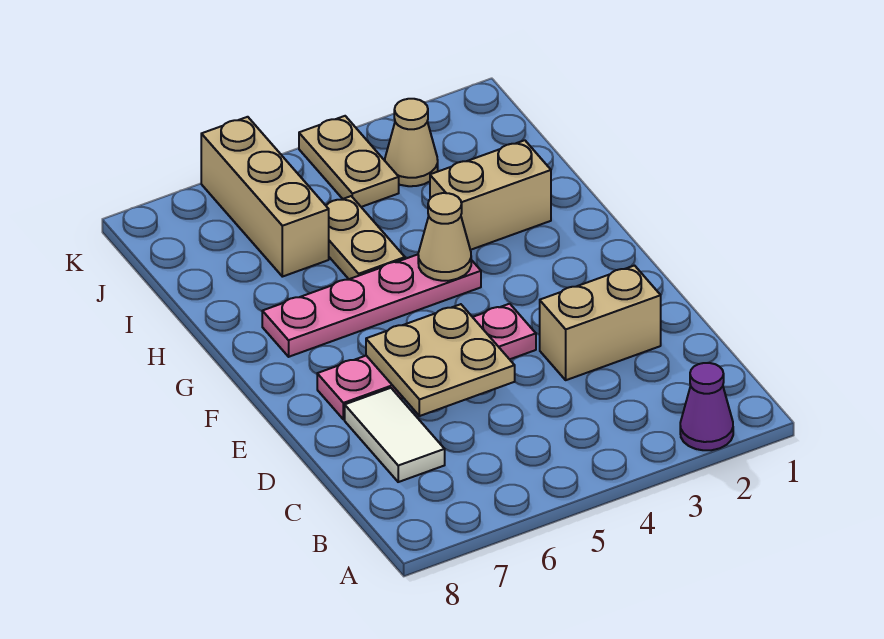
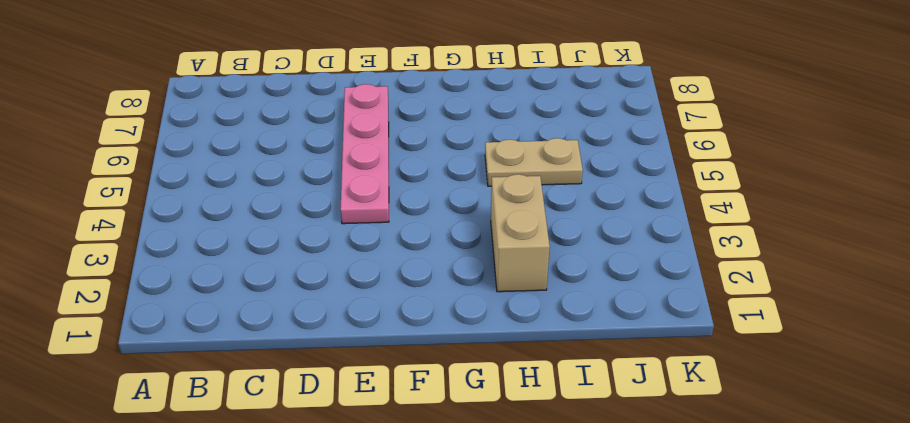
none -> purple cone A2 level 1
none -> white tile C7:D7 level 1
none -> tan brick D2:D3 level 1

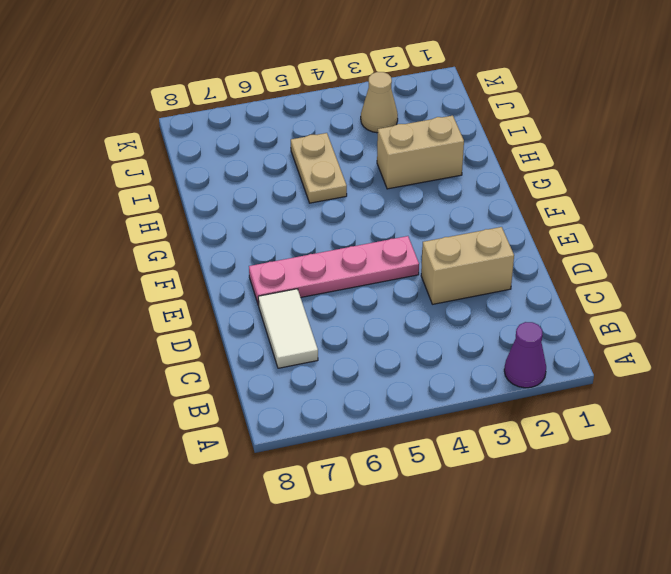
none -> pink plate G4:G7 level 1
none -> tan brick I6:K6 level 1
none -> tan plate J4:K4 level 1

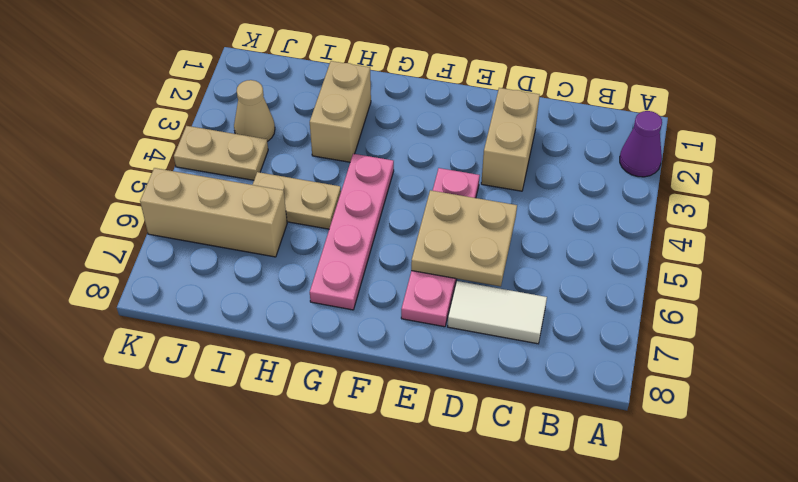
none -> tan cone G4 level 2

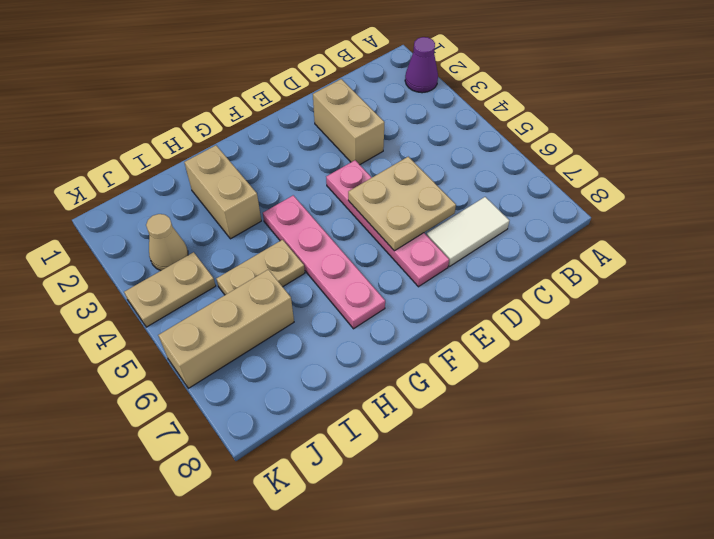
none -> tan cone G4 level 2

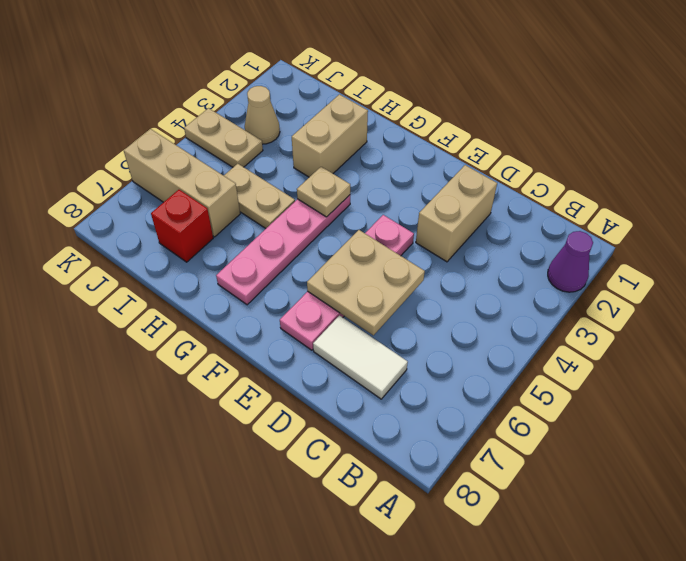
tan plate G4 level 2 -> tan cone G4 level 2
red brick I7 level 1 -> none

